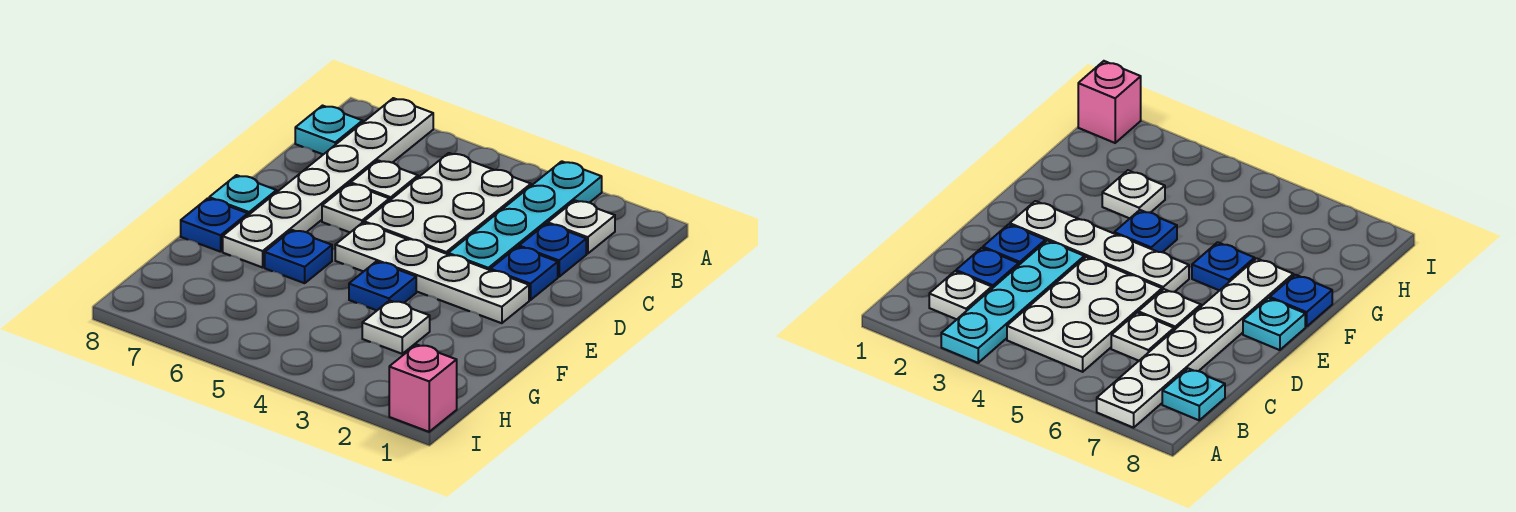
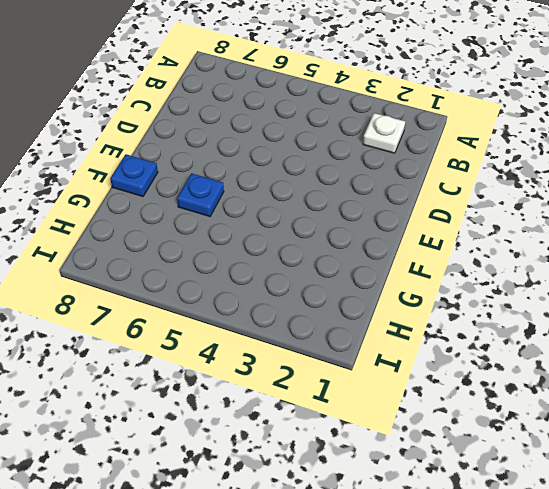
none -> cyan plate A3:D3 level 1
none -> white plate A7:F7 level 1
none -> white plate B4:D5 level 1

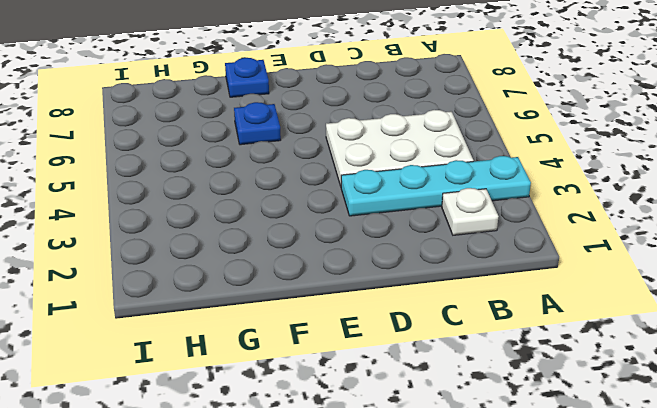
none -> white plate A7:F7 level 1
none -> cyan plate B8 level 1
none -> blue plate C2 level 1

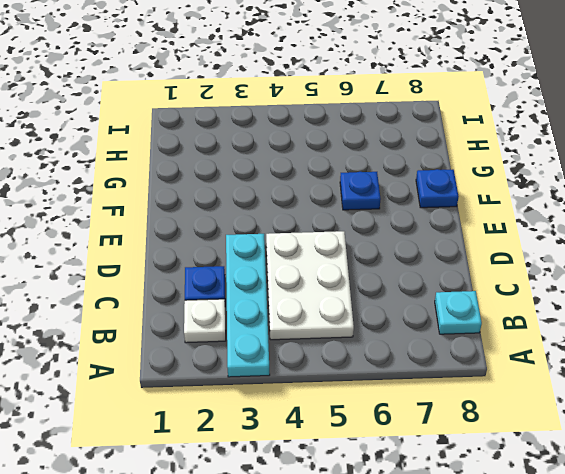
none -> white plate A7:F7 level 1
none -> white plate C6 level 1
none -> blue plate D2 level 1

